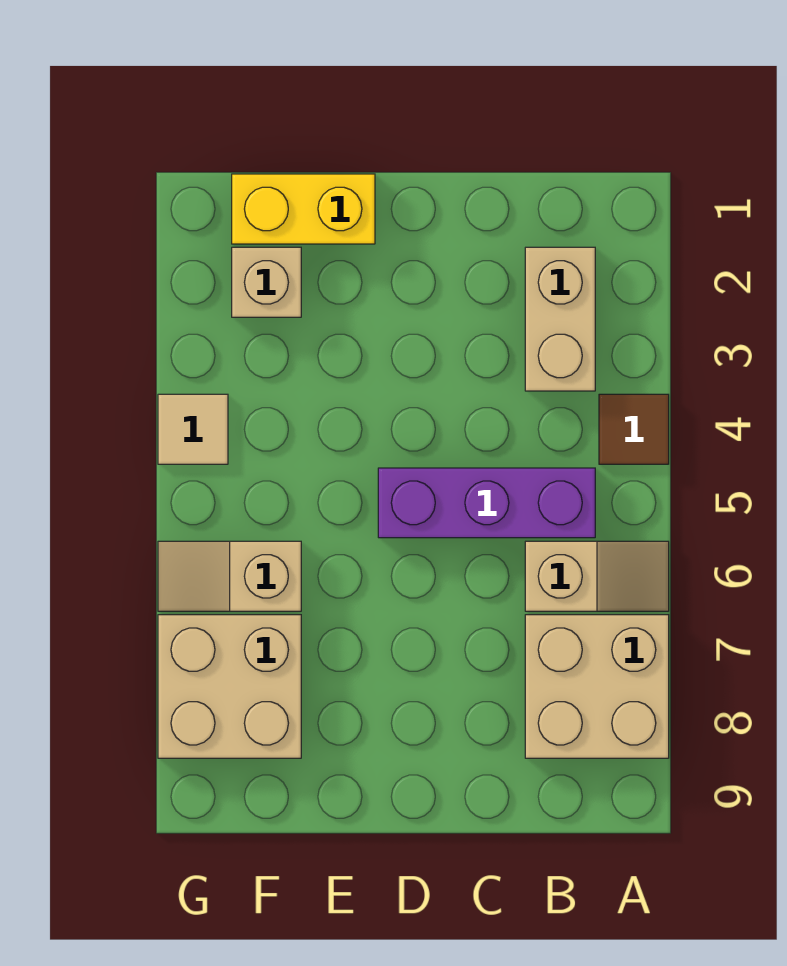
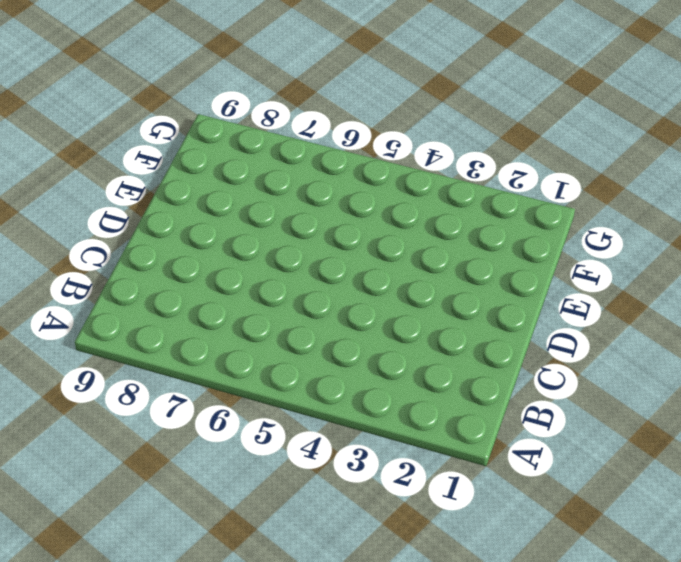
none -> brown tile A4 level 1
none -> tan slope A6:B6 level 1 top B

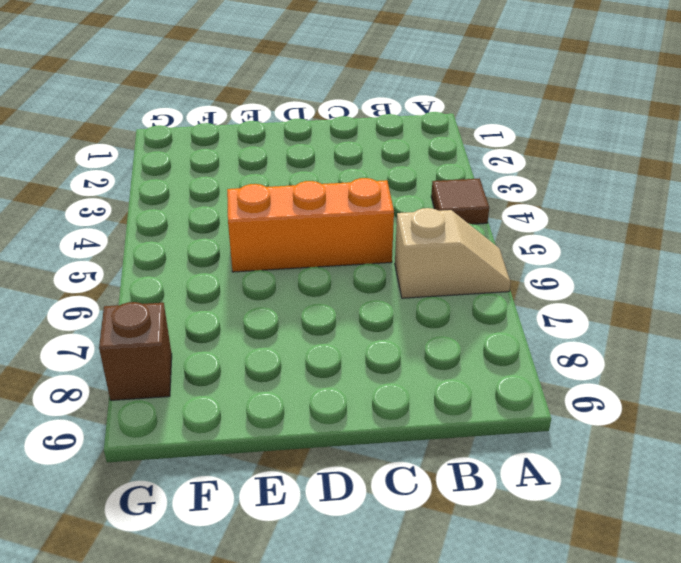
orange brick C5:E5 level 1 -> purple brick B5:D5 level 1
brown brick G8 level 1 -> tan brick F7:G8 level 1
none -> tan brick A7:B8 level 1
none -> tan brick B2:B3 level 1

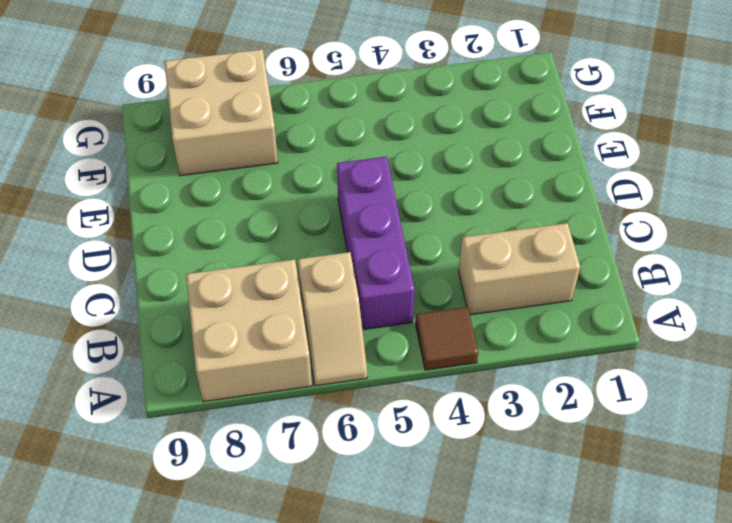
none -> yellow brick E1:F1 level 1
none -> tan brick F2 level 1

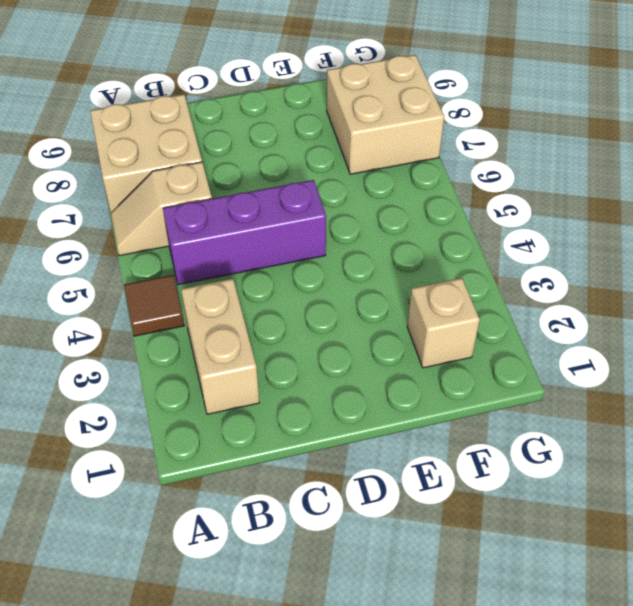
none -> yellow brick E1:F1 level 1
none -> tan slope F6:G6 level 1 top F

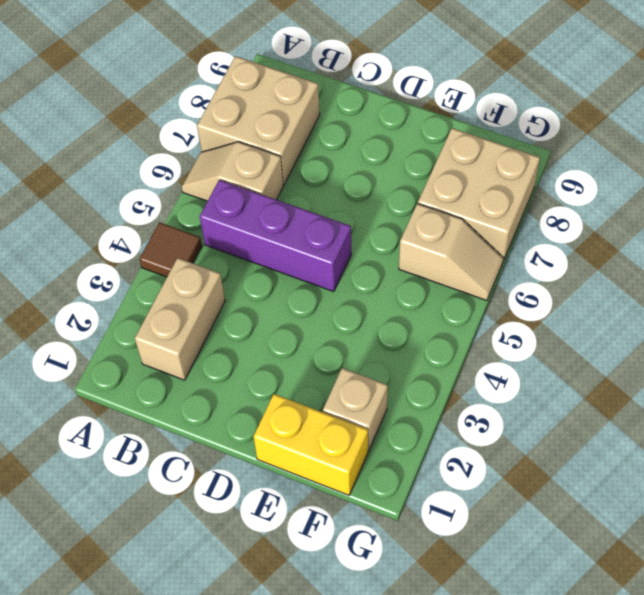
none -> tan tile G4 level 1

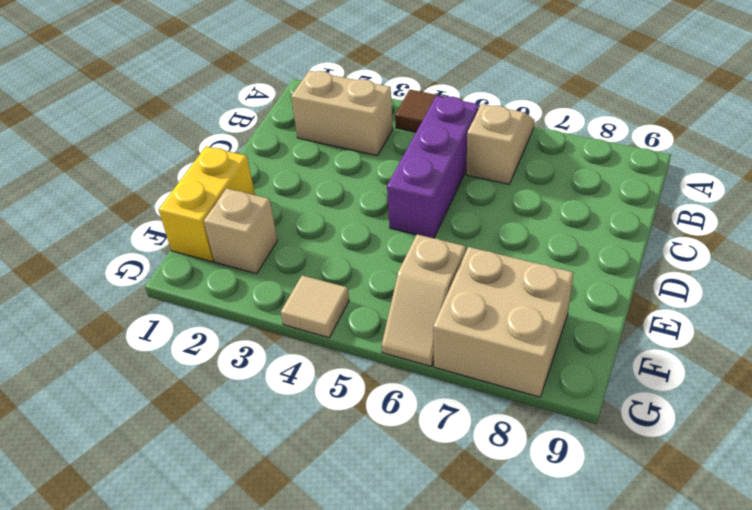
none -> tan brick A7:B8 level 1

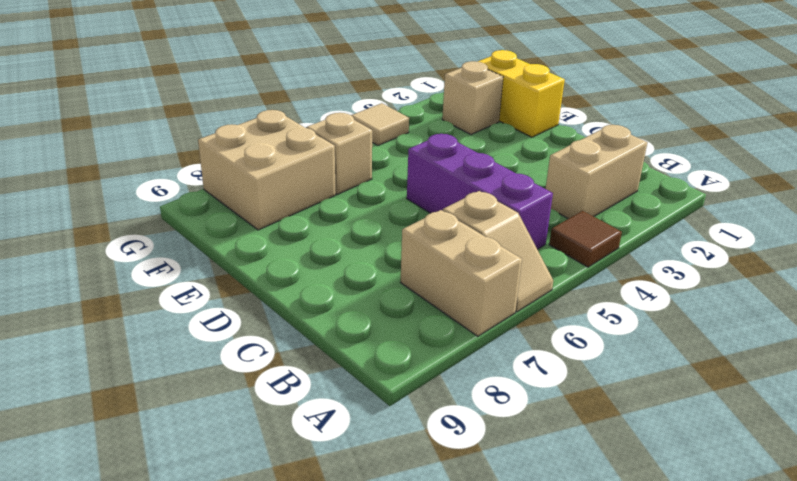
tan brick A7:B7 level 1 -> tan brick A7:B8 level 1

